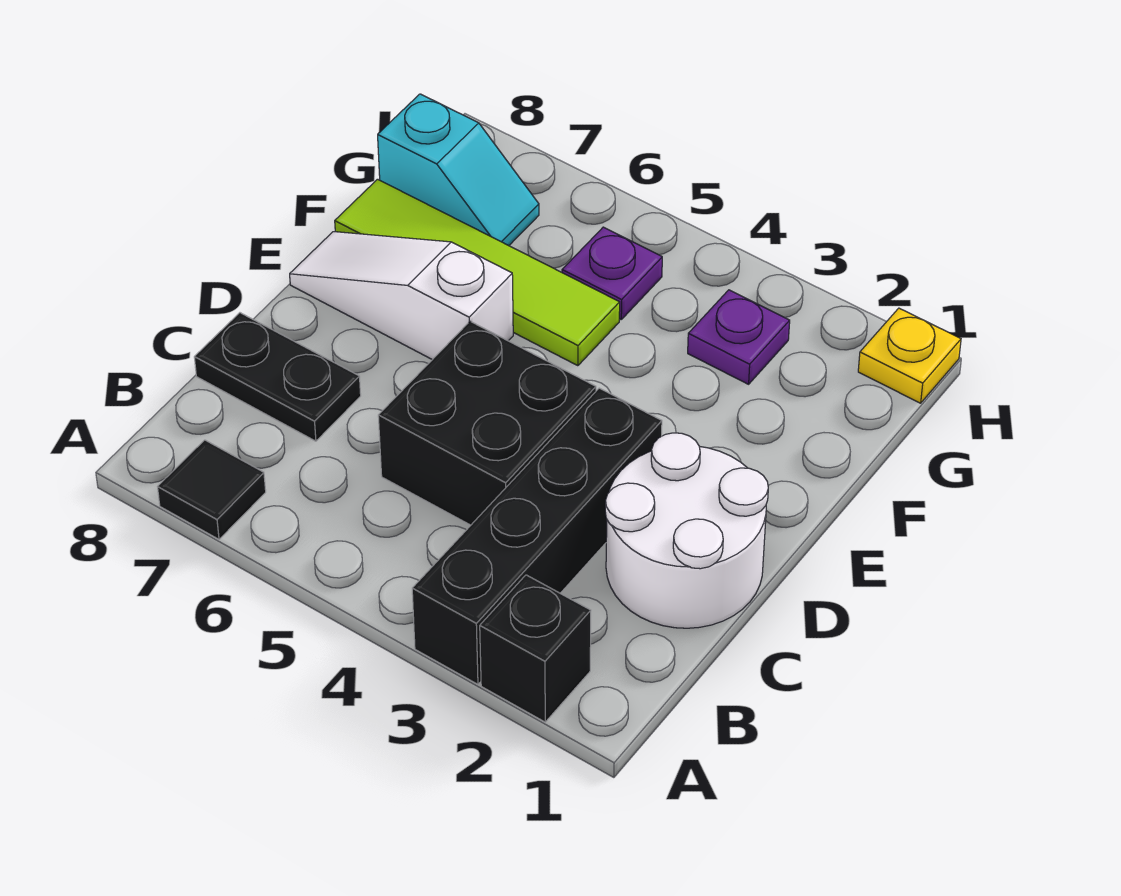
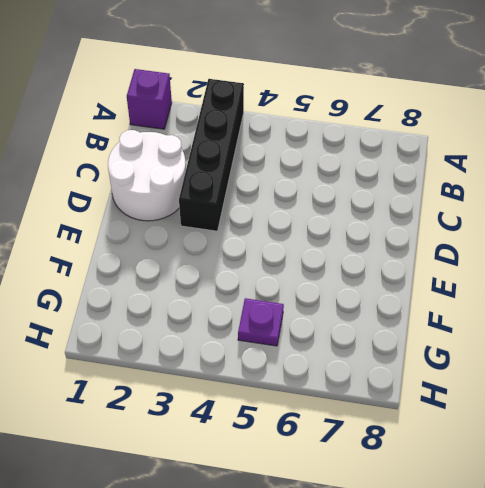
purple brick A1 level 1 -> none
none -> black brick A2 level 1
none -> black tile A7 level 1
none -> black brick C4:D5 level 1

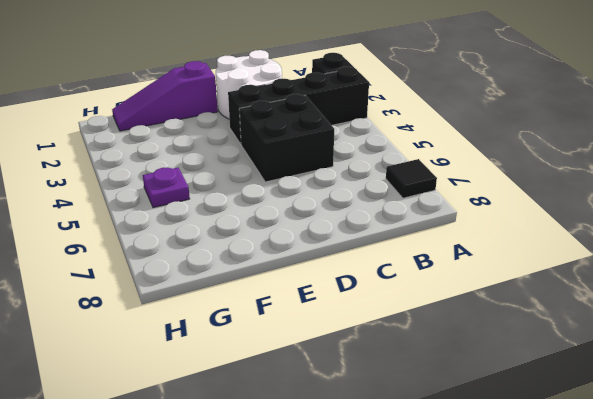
purple slope E1:G1 level 1 top E -> none
none -> black plate C7:C8 level 1
none -> white slope E6:E8 level 1 top 6
none -> lime tile F5:F8 level 1

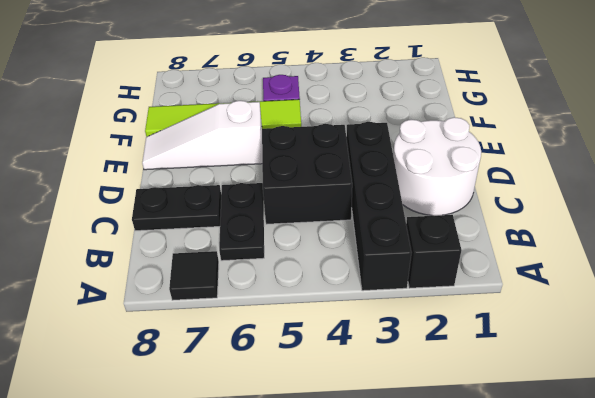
black plate B6:C6 level 1 -> none
none -> purple plate G3 level 1
none -> cyan slope G7:G8 level 1 top 8
none -> yellow plate H1 level 1

